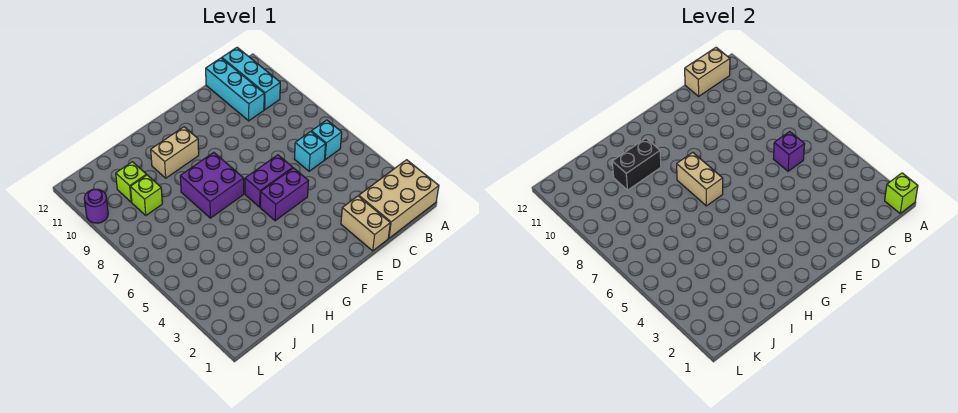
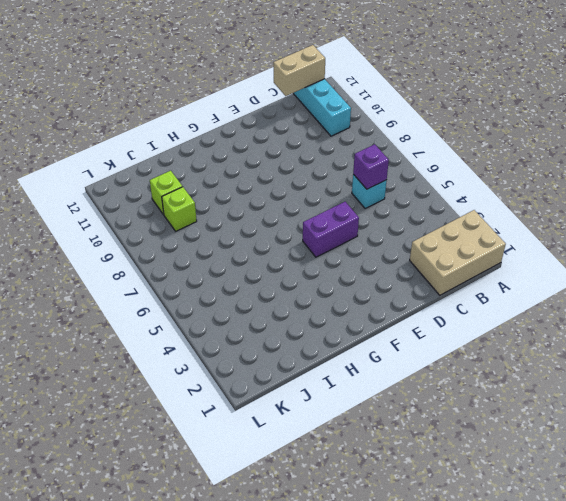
none -> cyan brick B6 level 1
none -> cyan brick C10:C12 level 1
none -> tan brick D1:D2 level 1

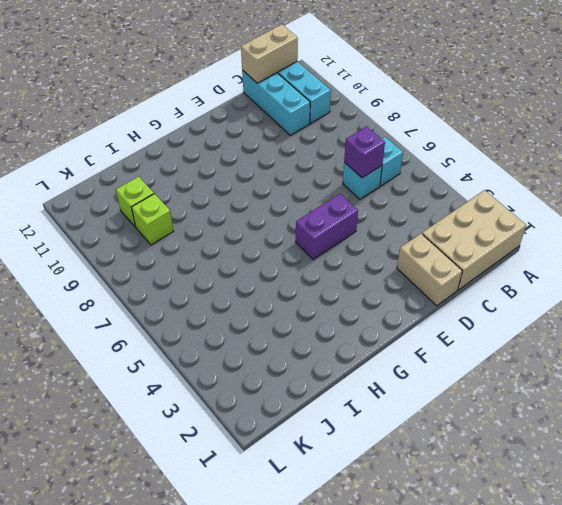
none -> purple brick E6:F6 level 1
none -> purple brick G7:H8 level 1
none -> tan brick G10:H10 level 1

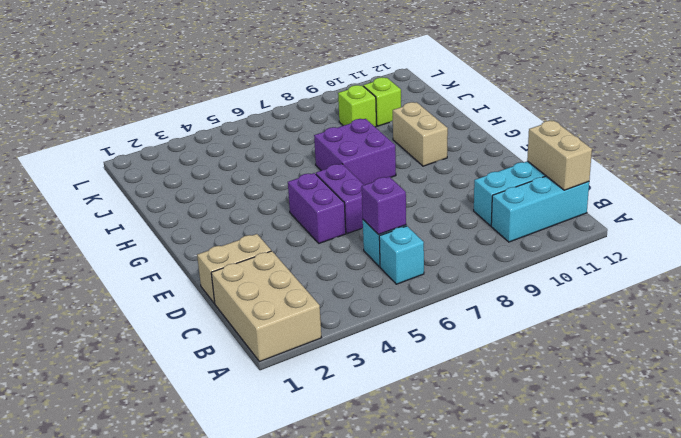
none -> purple round brick L10 level 1
none -> lime brick A1 level 2
none -> tan brick G7:G8 level 2

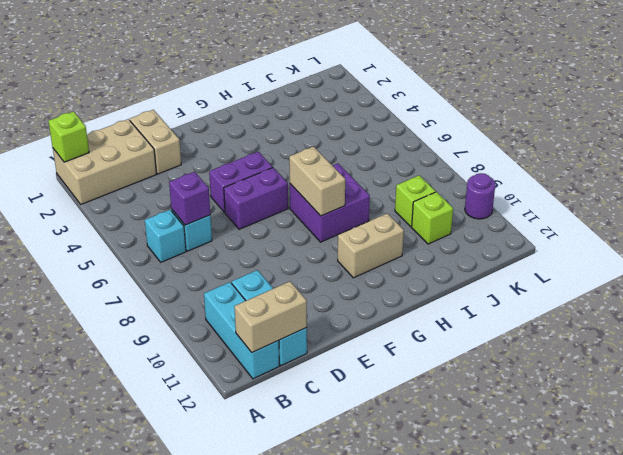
none -> black brick H10:I10 level 2

